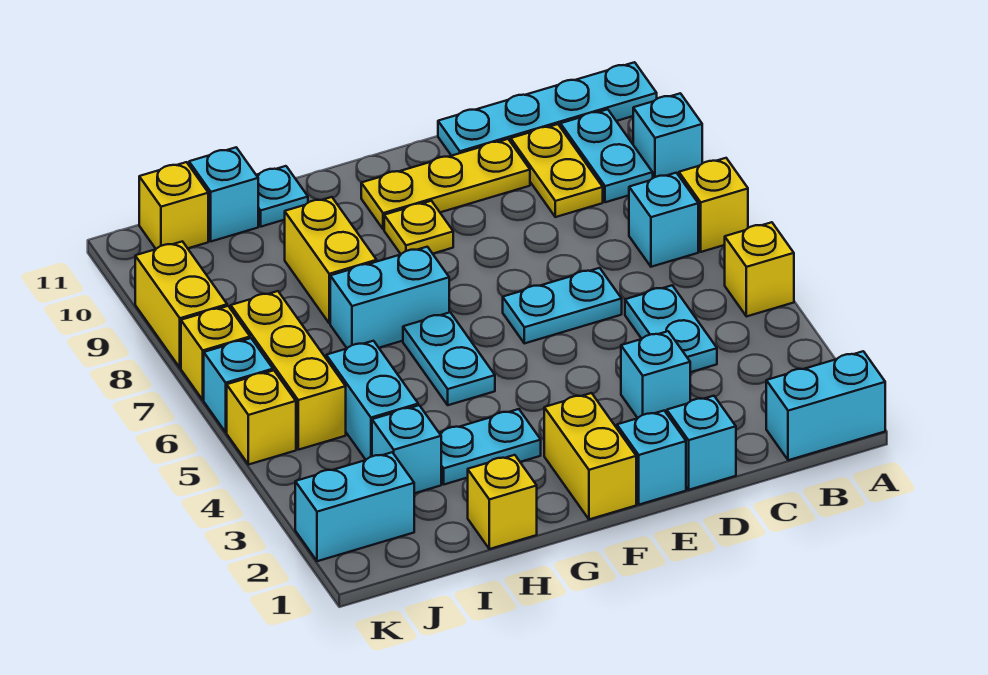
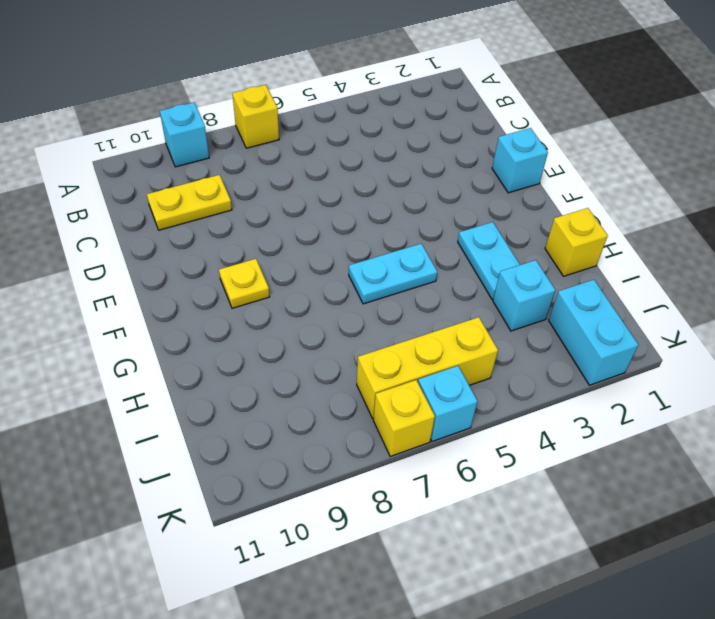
none -> cyan brick A1:B1 level 1
none -> yellow brick A5 level 1
none -> cyan plate A11:D11 level 1
none -> cyan brick B7 level 1

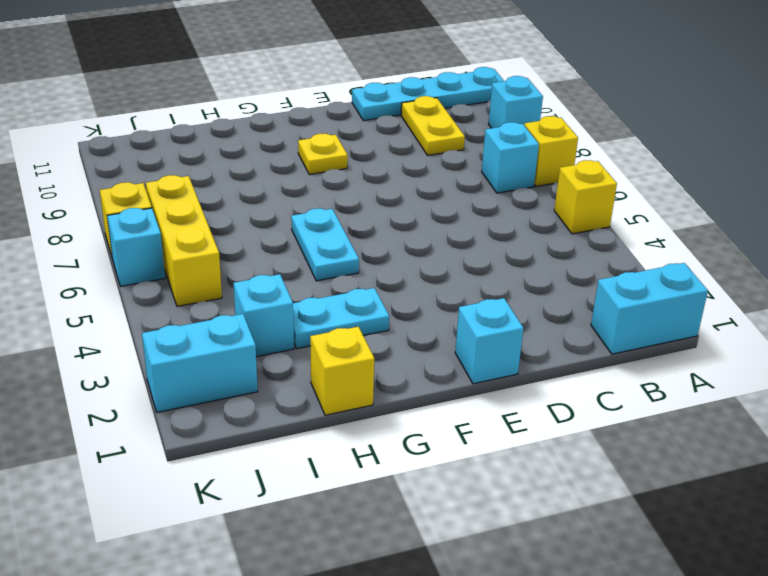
none -> cyan plate B9:B10 level 1
none -> cyan plate C4:C5 level 1
none -> cyan brick D1 level 1
none -> cyan brick D3 level 1

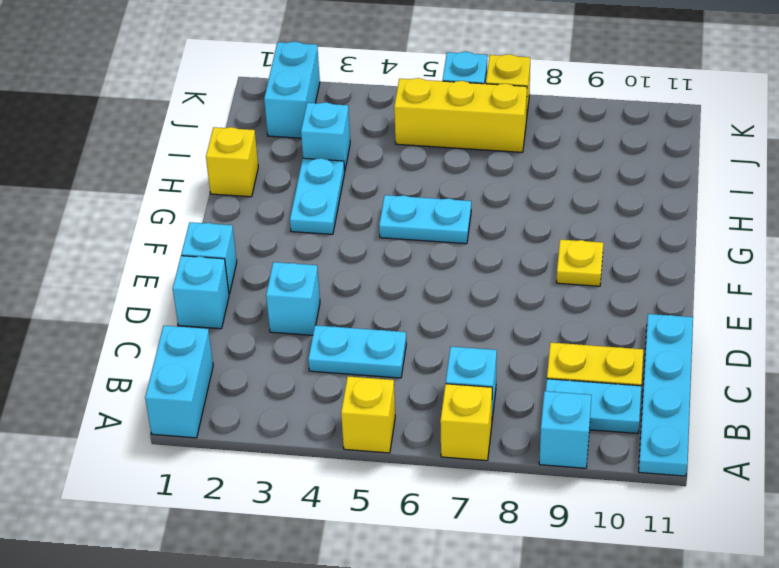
none -> cyan plate D6:E6 level 1
none -> yellow plate D10:F10 level 1
none -> yellow brick F1:F2 level 1
none -> cyan brick G7:H7 level 1

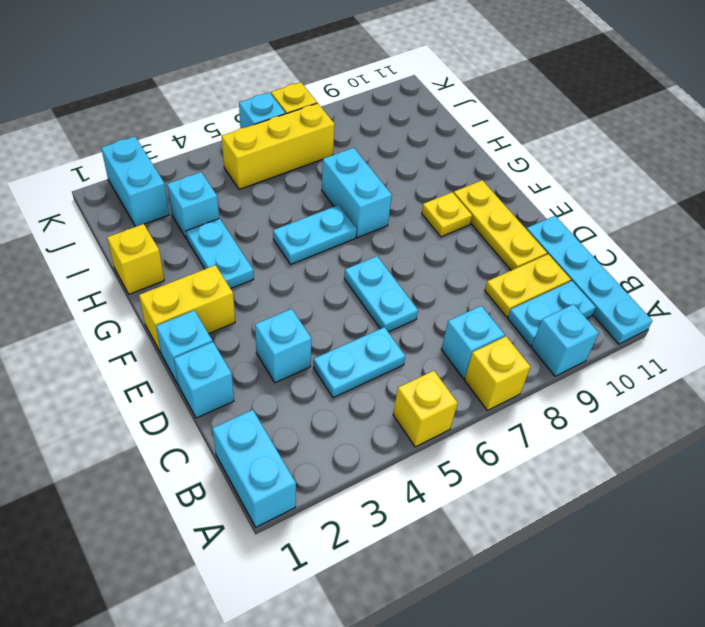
none -> yellow brick H8:H9 level 1
none -> cyan plate H11 level 1
none -> cyan brick I4:I5 level 1
none -> cyan brick I11 level 1

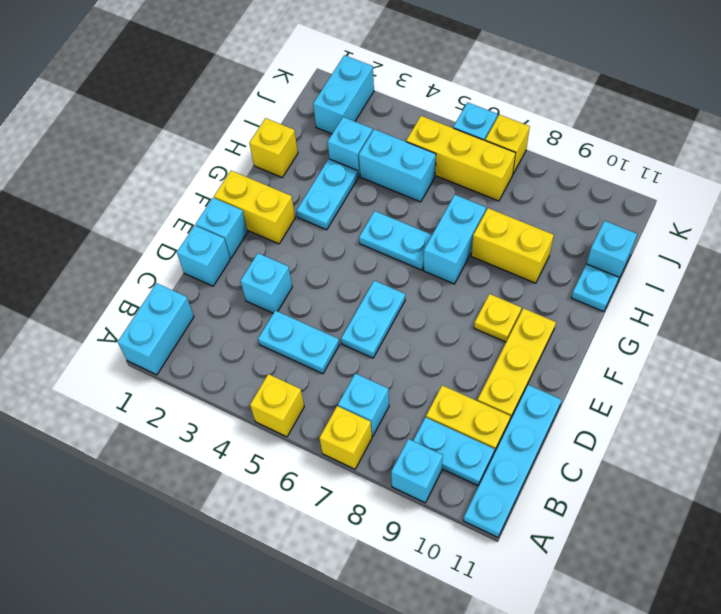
none -> yellow brick J11 level 1
none -> yellow brick K5 level 1
none -> yellow brick K8:K9 level 1

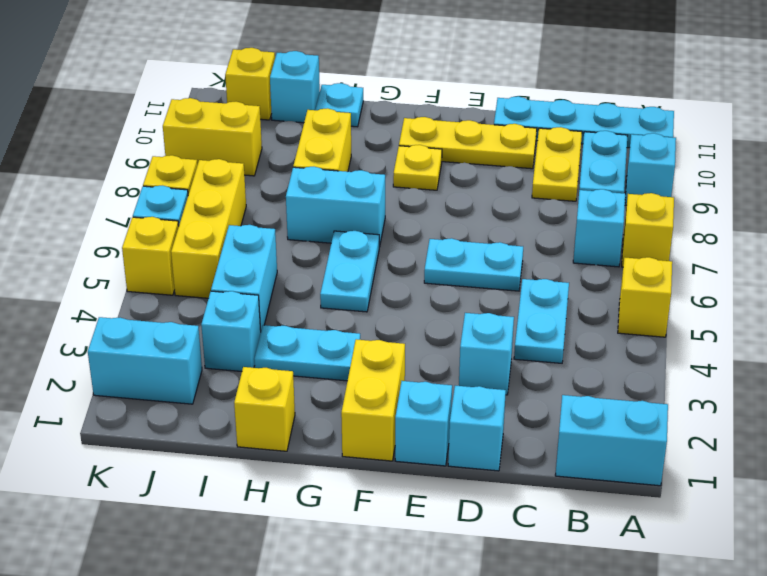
yellow brick J9:K9 level 1 -> yellow brick K8:K9 level 1

